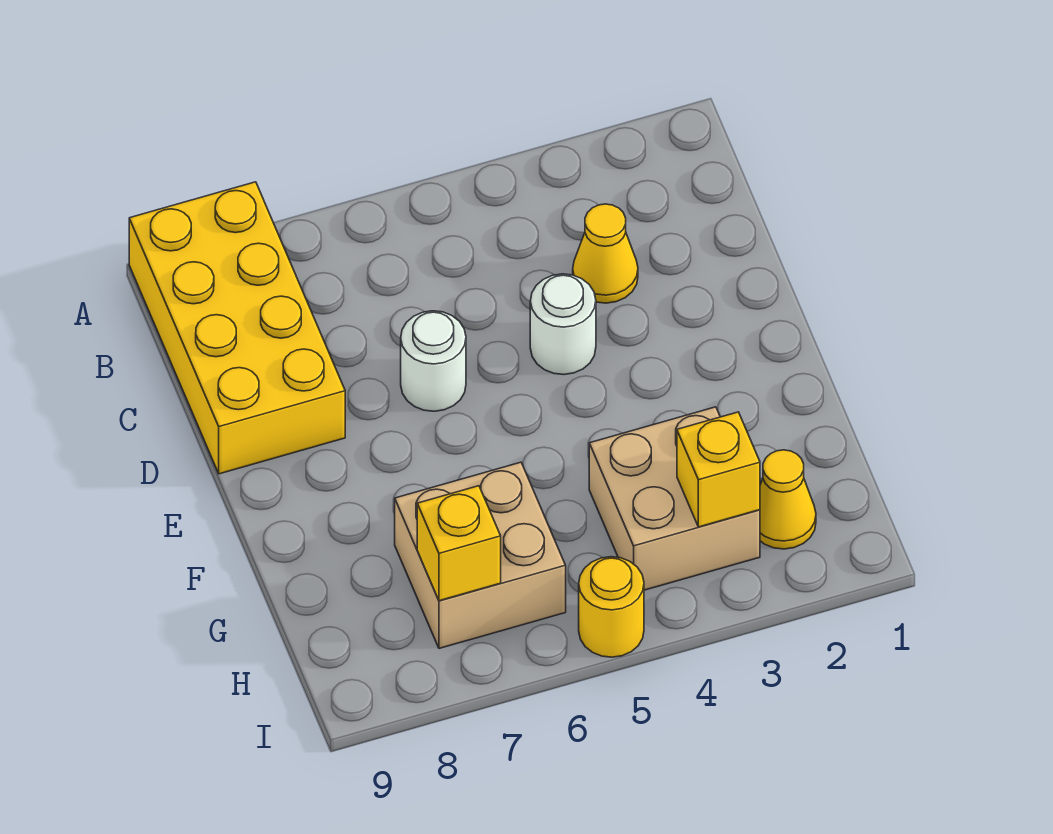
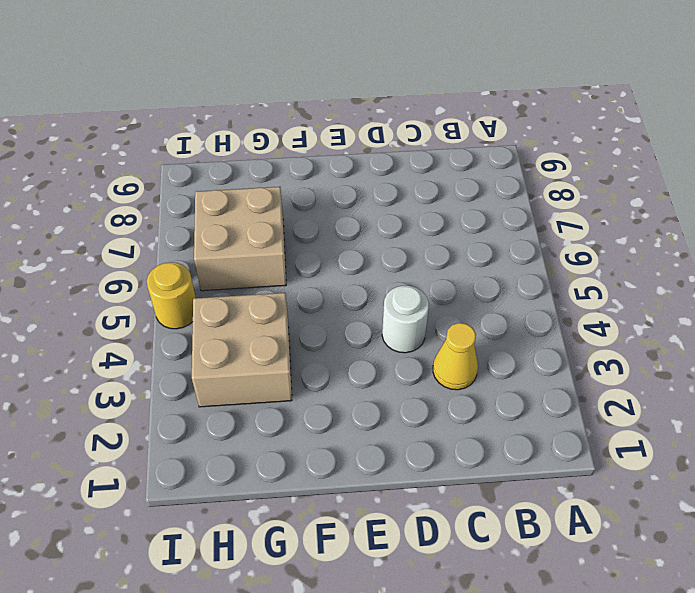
none -> yellow brick A8:D9 level 1
none -> white round brick D6 level 1

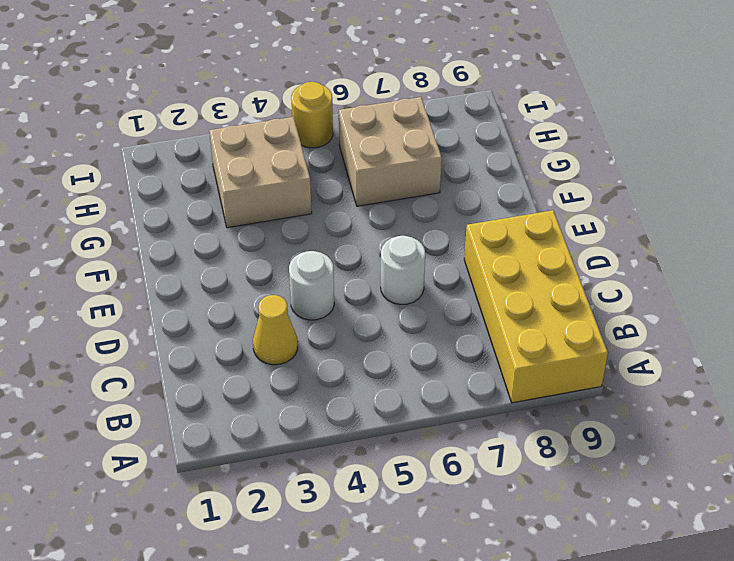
none -> yellow cone H2 level 1
none -> yellow brick H3 level 2

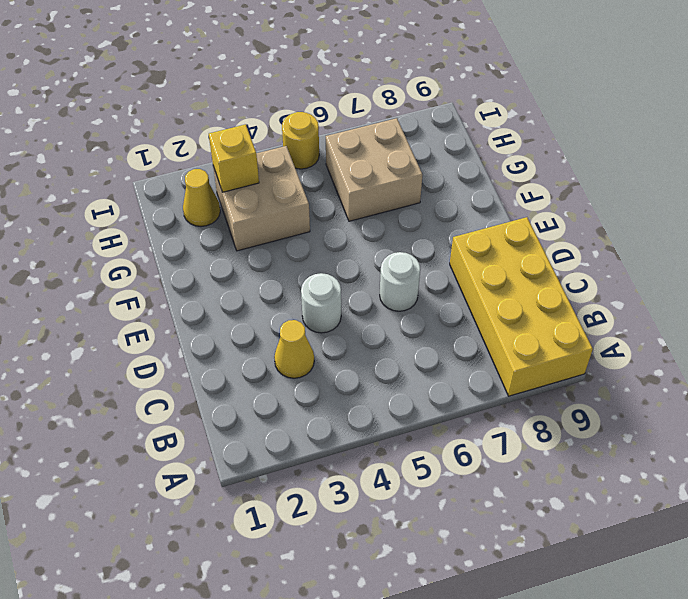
none -> yellow brick H7 level 2

